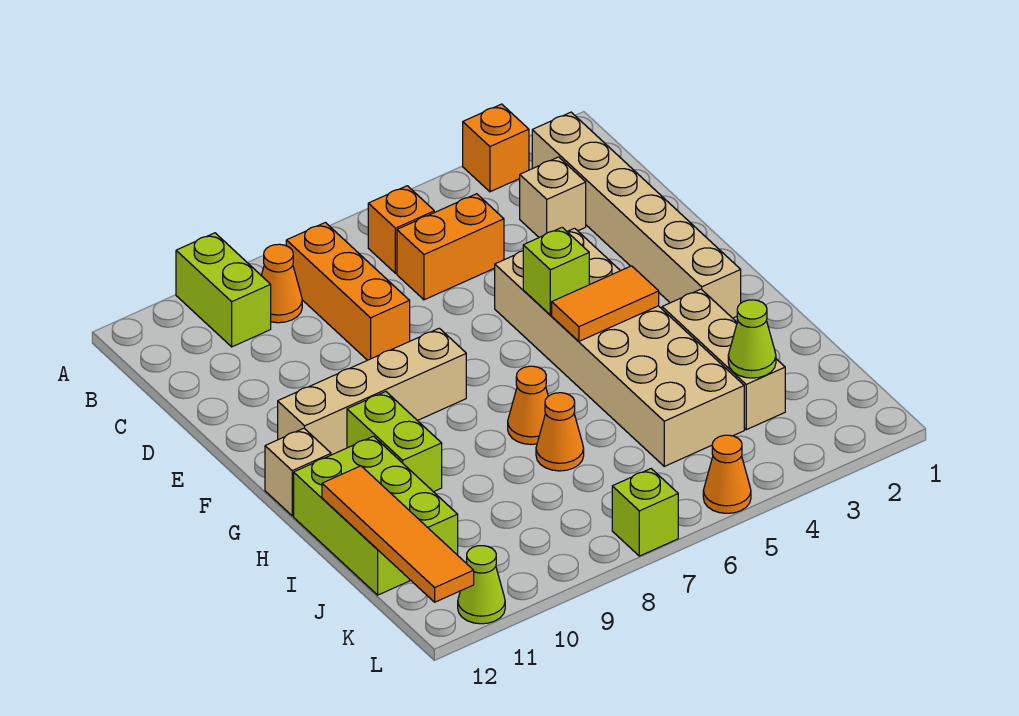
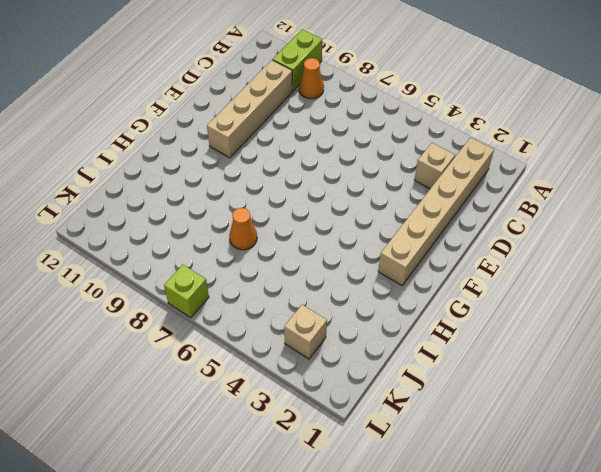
tan brick C10:F10 level 1 -> tan brick F8:F11 level 1
tan brick K3 level 1 -> tan brick G12 level 1
none -> orange brick A3 level 1
none -> orange brick B6 level 1
none -> orange brick B8:D8 level 1

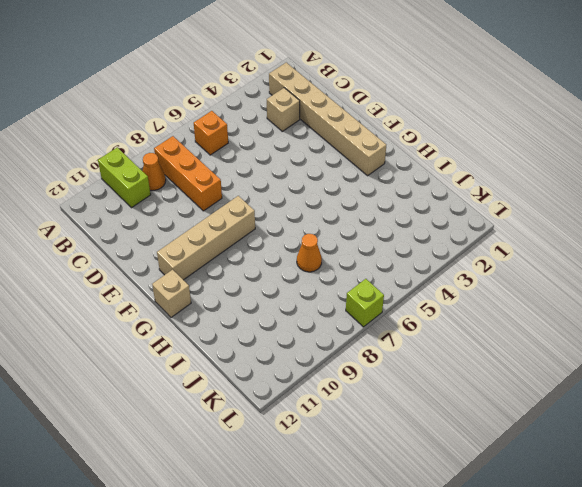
none -> orange brick A3 level 1
none -> orange brick C5:C6 level 1
none -> tan brick E4:J5 level 1

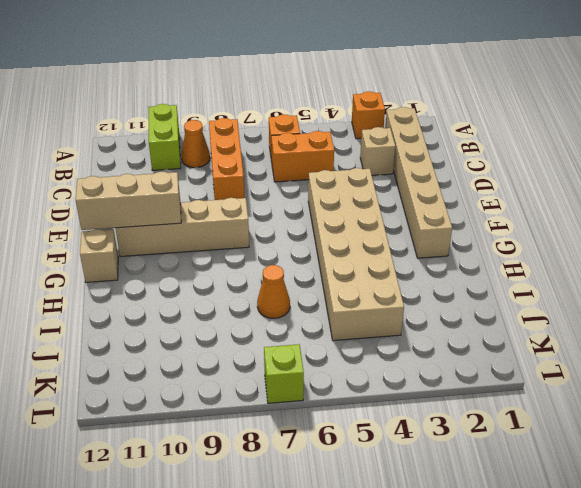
tan brick F10:F12 level 2 -> tan brick H3:J3 level 1
none -> lime brick G10:H10 level 1
none -> orange cone H7 level 1
none -> lime brick H11:J12 level 1

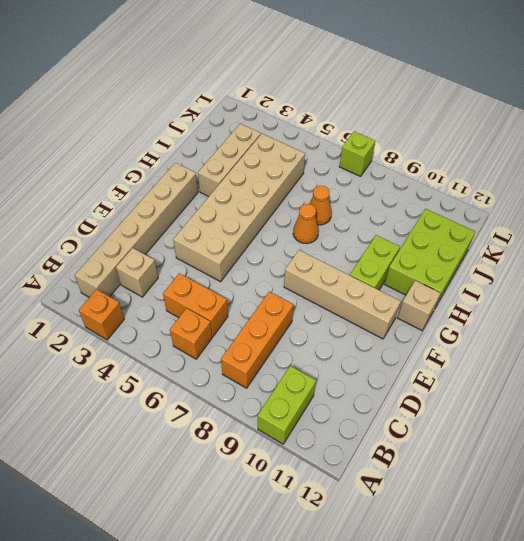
none -> orange cone B9 level 1
none -> orange cone L5 level 1
none -> lime cone L11 level 1

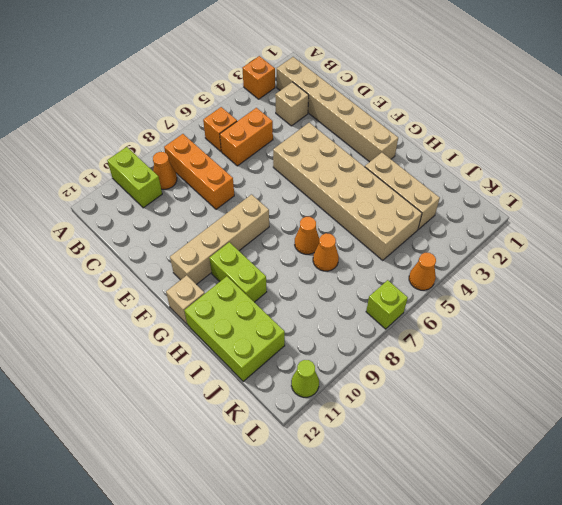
none -> lime brick F5 level 2
none -> orange tile G4:G5 level 2
none -> orange tile I12:L12 level 2

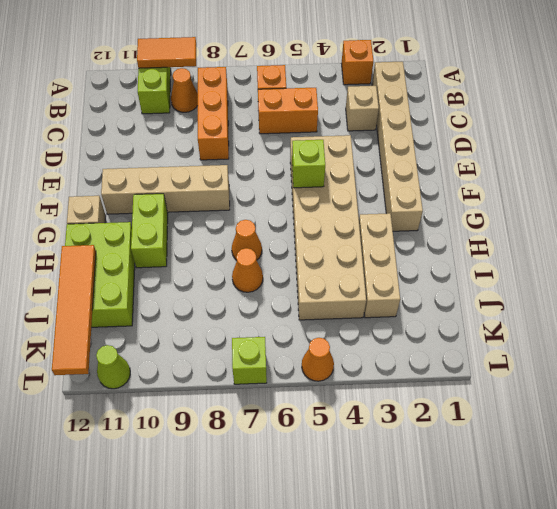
orange tile A9:A10 level 2 -> orange tile G4:G5 level 2
none -> lime cone J3 level 2

